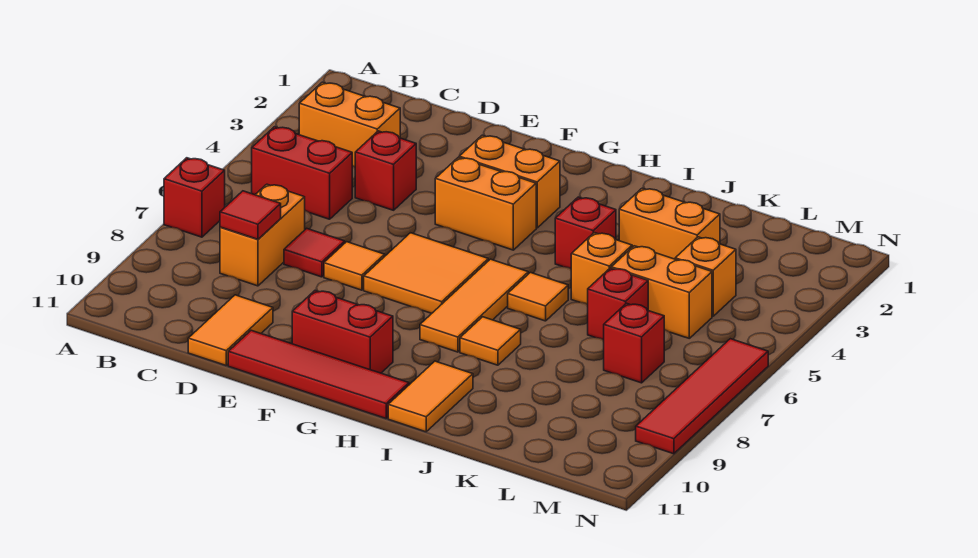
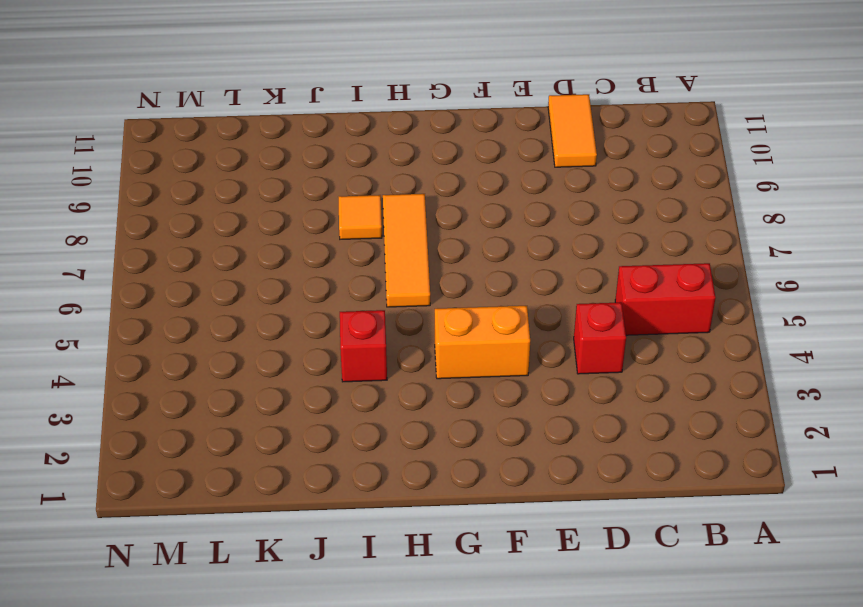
none -> red brick A7 level 1
none -> orange brick B3:C3 level 1
none -> orange brick C7:C8 level 1

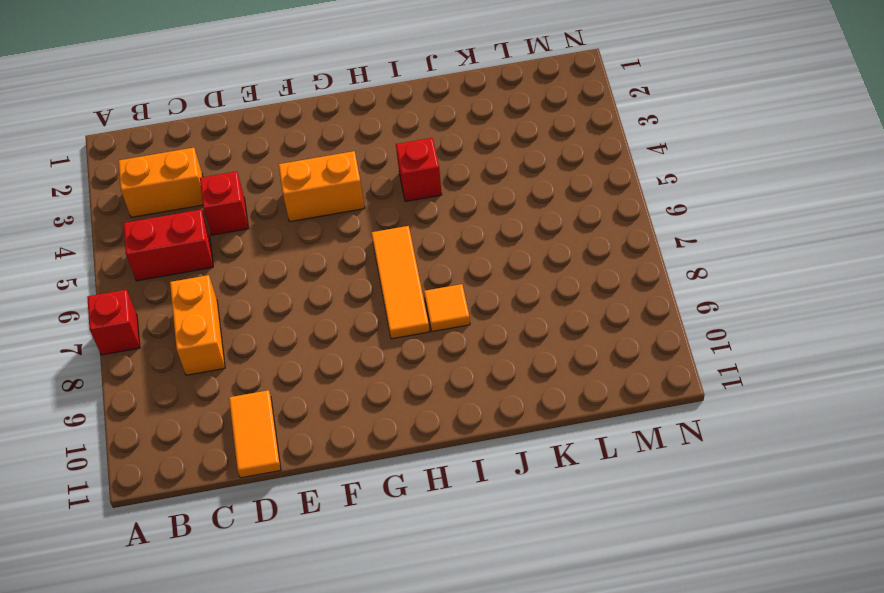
none -> red tile D7 level 1
none -> orange tile E7 level 1
none -> red tile E11:H11 level 1

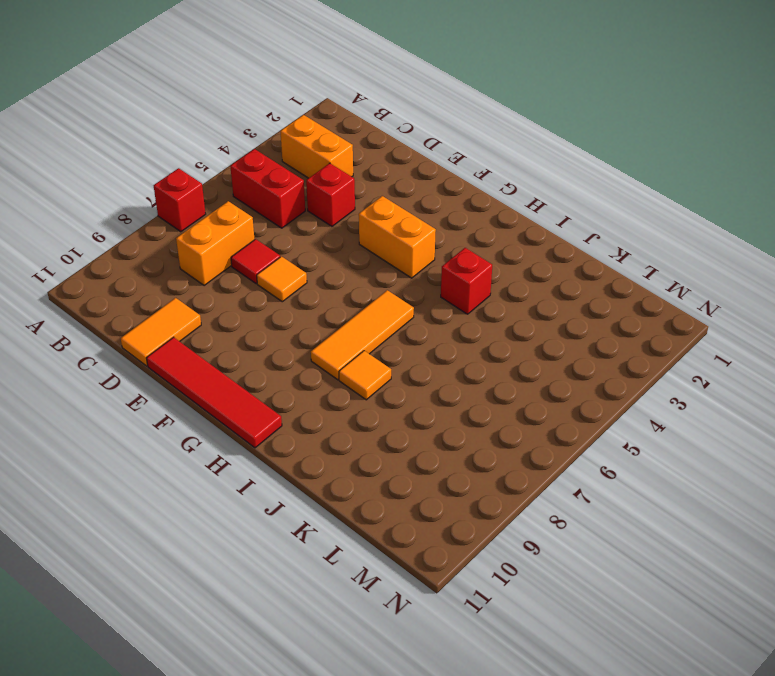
none -> orange brick F3:G3 level 1
none -> orange tile F6:G7 level 1
none -> red brick F10:G10 level 1

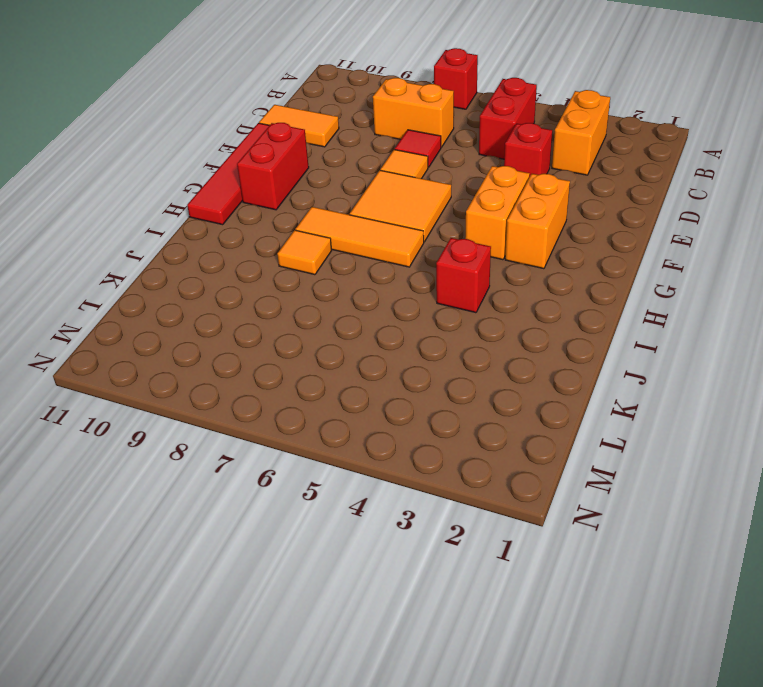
none -> orange tile I6 level 1
none -> orange tile I10:I11 level 1
none -> orange brick J3:K3 level 1

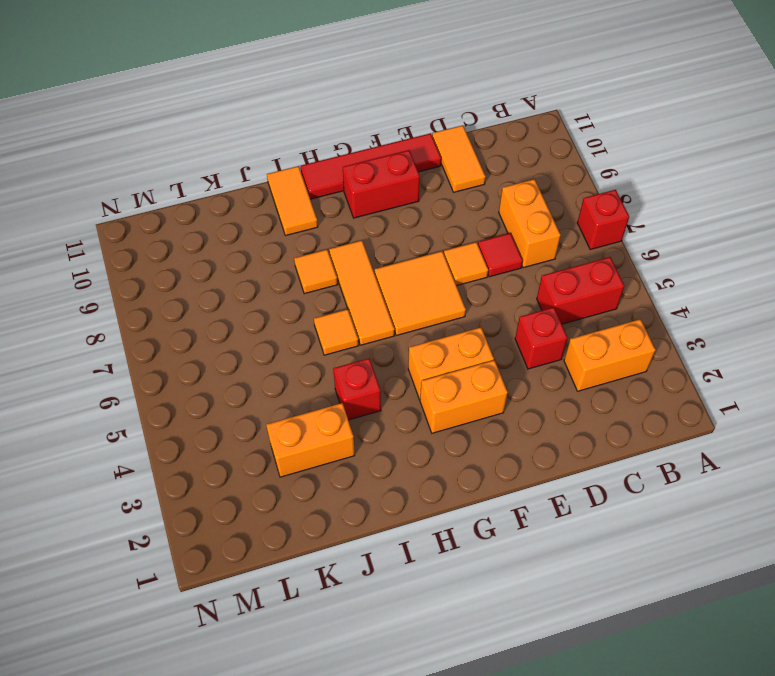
none -> orange brick J5 level 1
none -> orange brick K5:L5 level 1
none -> red brick K6 level 1

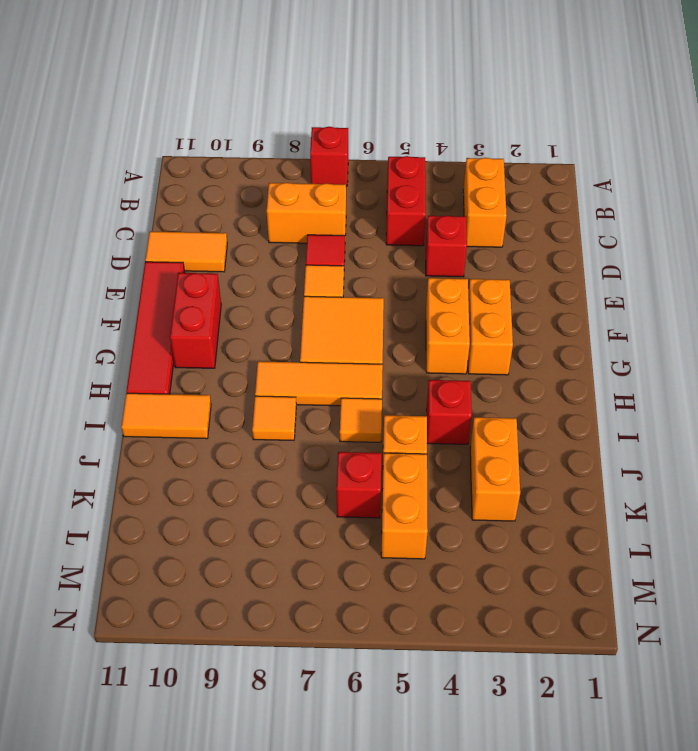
none -> orange brick L4 level 1
none -> red brick L7 level 1
none -> red tile N6:N9 level 1

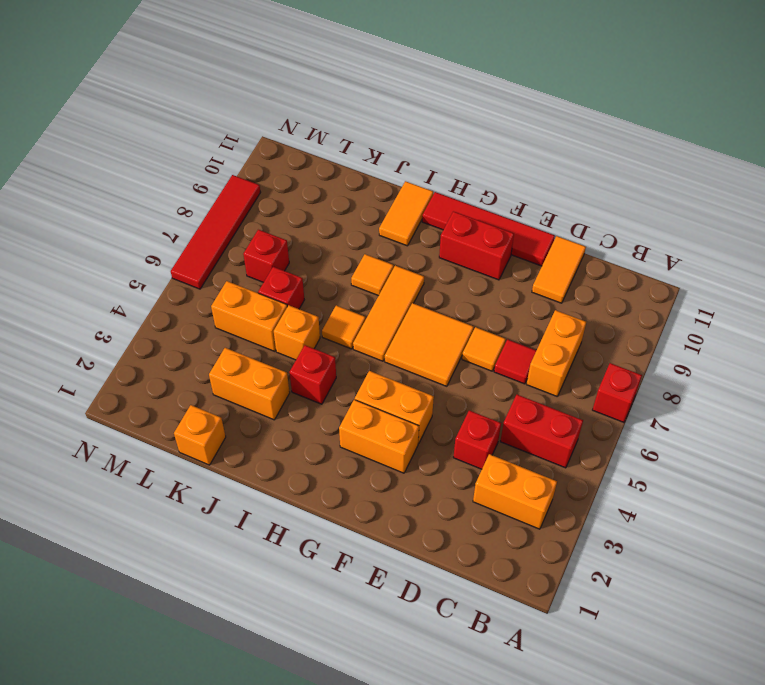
orange brick K1 level 1 -> orange brick L4 level 1
none -> red tile C8 level 2

